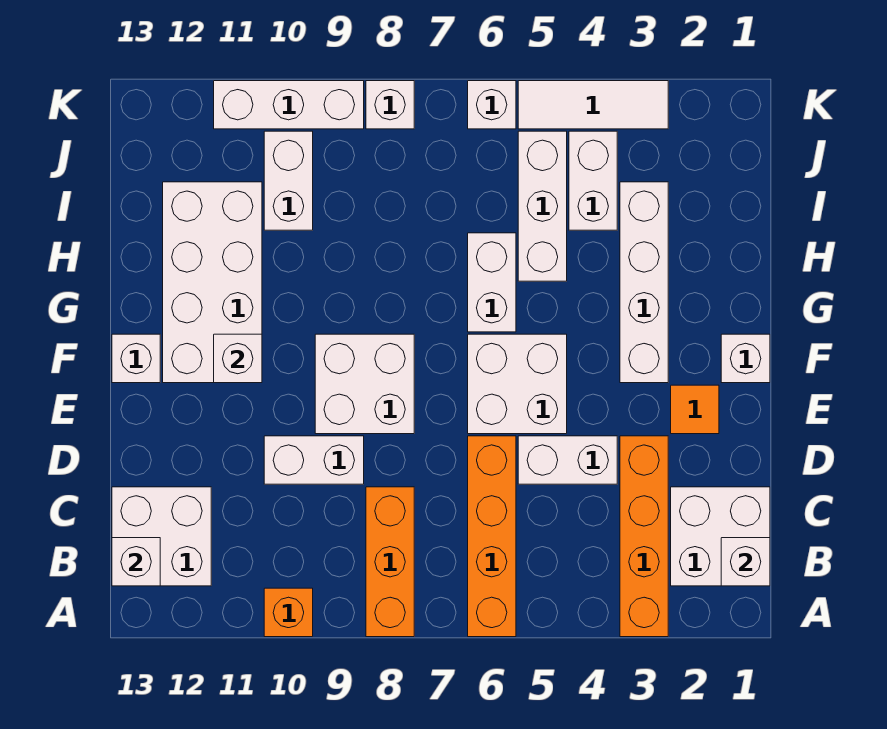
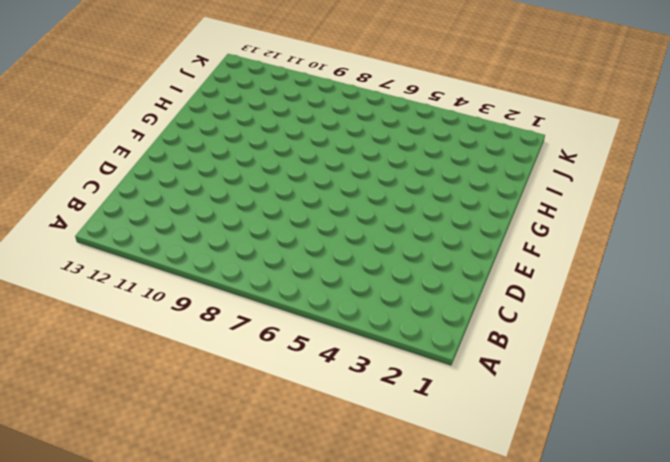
none -> orange brick A3:D3 level 1
none -> orange brick A6:D6 level 1
none -> orange brick A8:C8 level 1

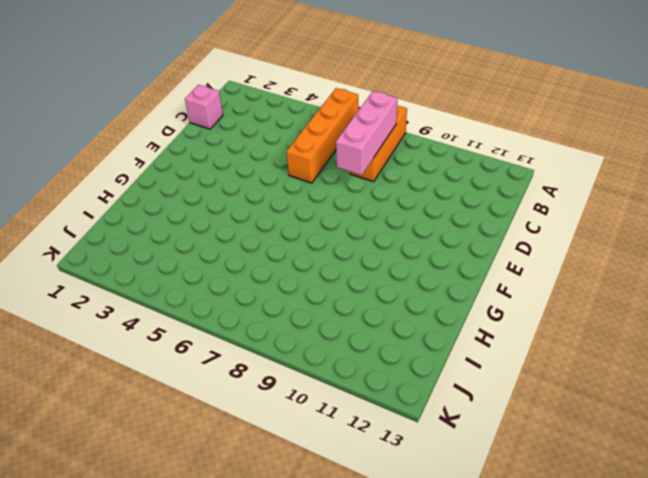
pink brick B8:D8 level 2 -> none
pink brick C1 level 1 -> white brick B1:C2 level 1
none -> orange brick A3:D3 level 1
none -> orange brick A10 level 1
none -> white brick B12:C13 level 1

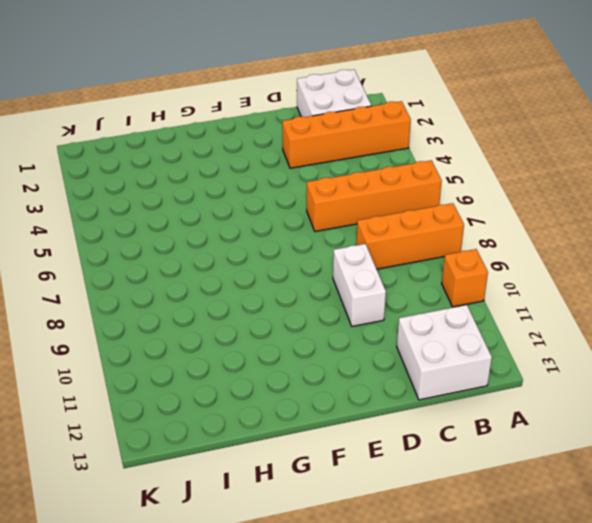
none -> white brick D4:D5 level 1
none -> orange tile E2 level 1
none -> white brick E5:F6 level 1

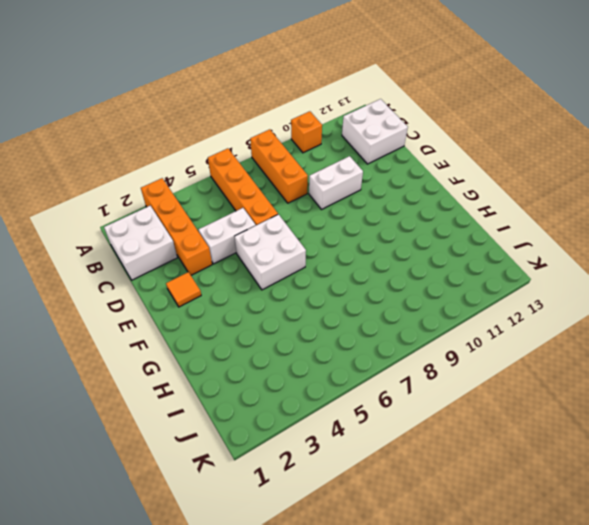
none -> white brick E8:F9 level 1
none -> white brick F1 level 1
none -> white brick F3:I3 level 1

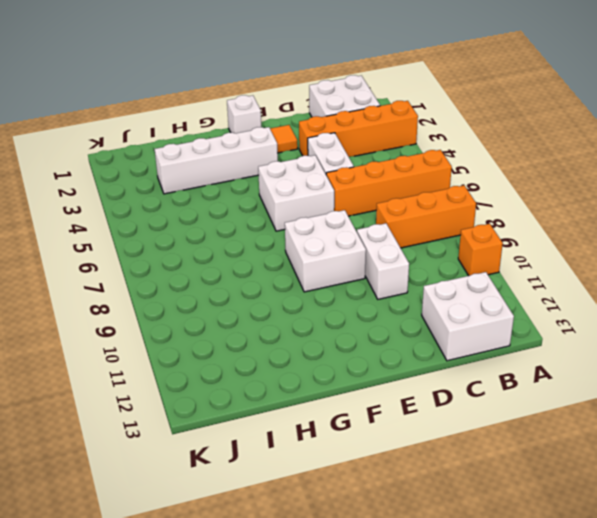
none -> white brick F11:I12 level 1
none -> white brick F13 level 1
none -> white brick G6:H6 level 1

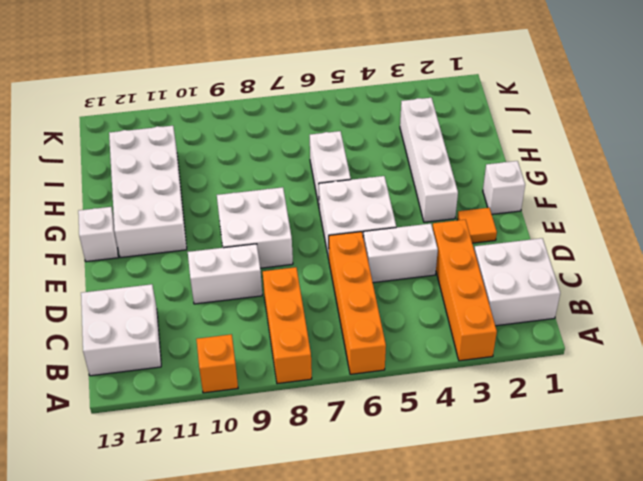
none -> white brick H5:J5 level 1
none -> white brick I4:J4 level 1
none -> white brick I10:J10 level 1

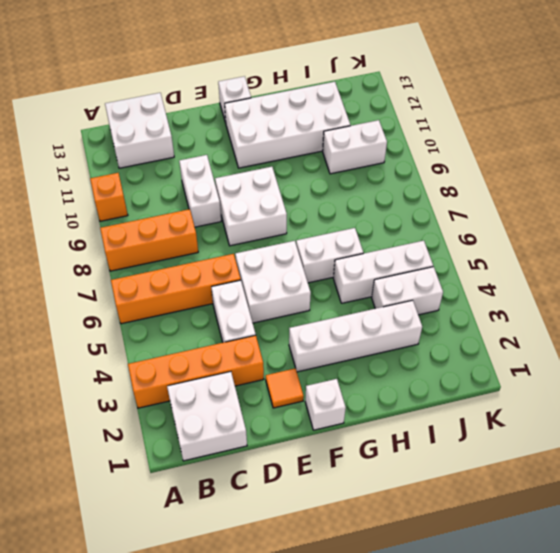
none -> white tile K3:K5 level 1
none -> white brick K6 level 1
none -> white brick K8 level 1

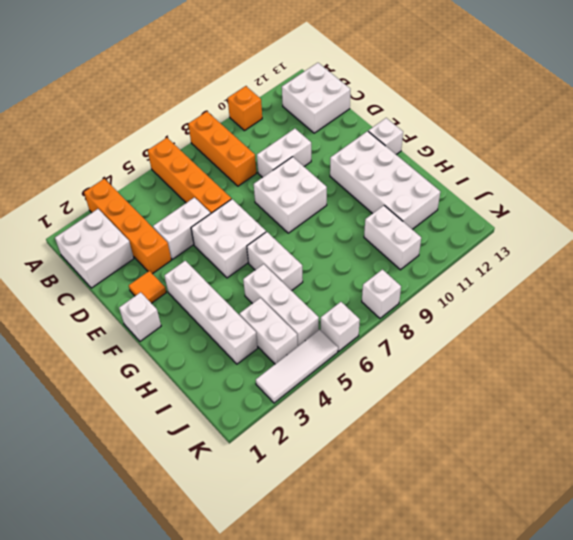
none -> white brick K9:K11 level 1
none -> white brick B1 level 2
none -> white brick B13 level 2

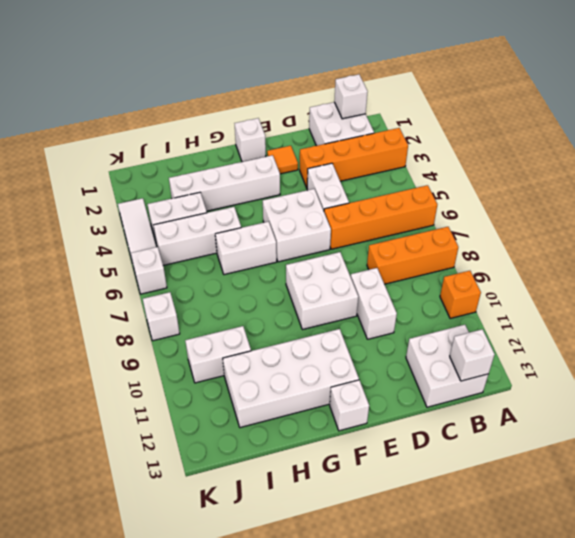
none -> white brick K9:K11 level 1
none -> white brick F11 level 2

